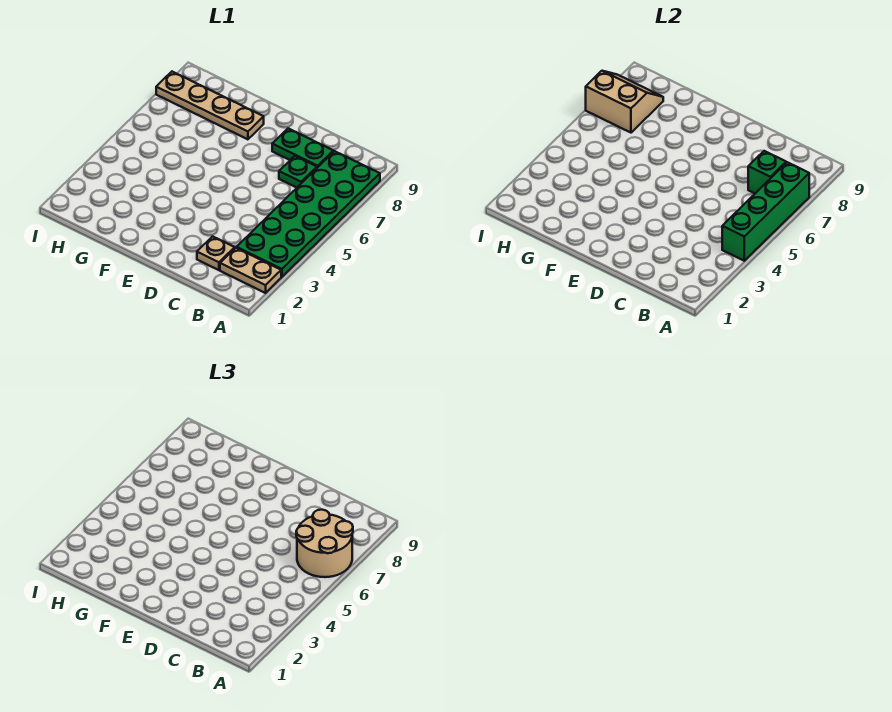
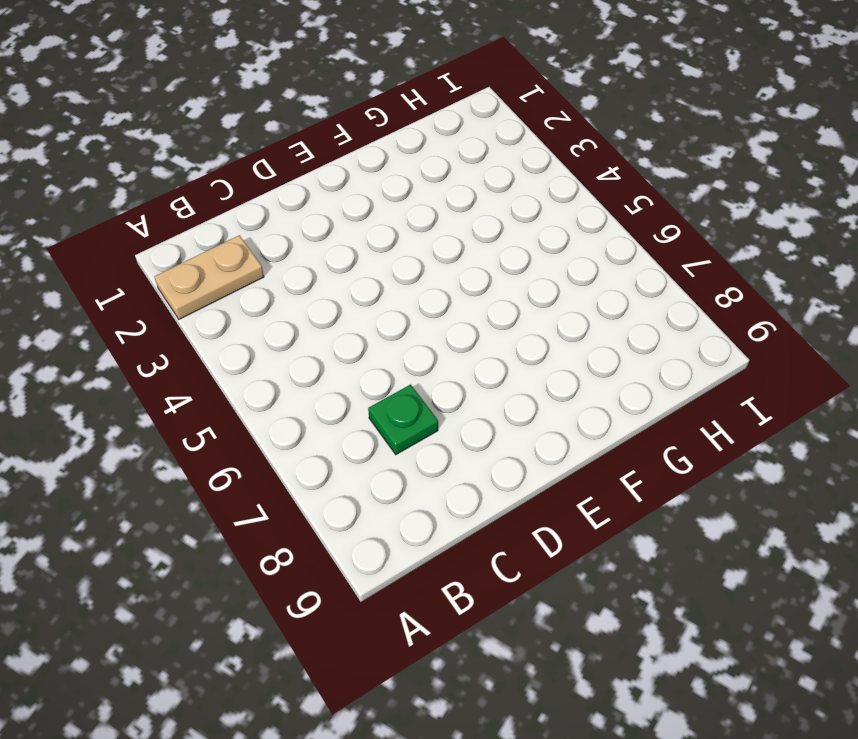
none -> green plate A3:B8 level 1
none -> tan plate C2 level 1

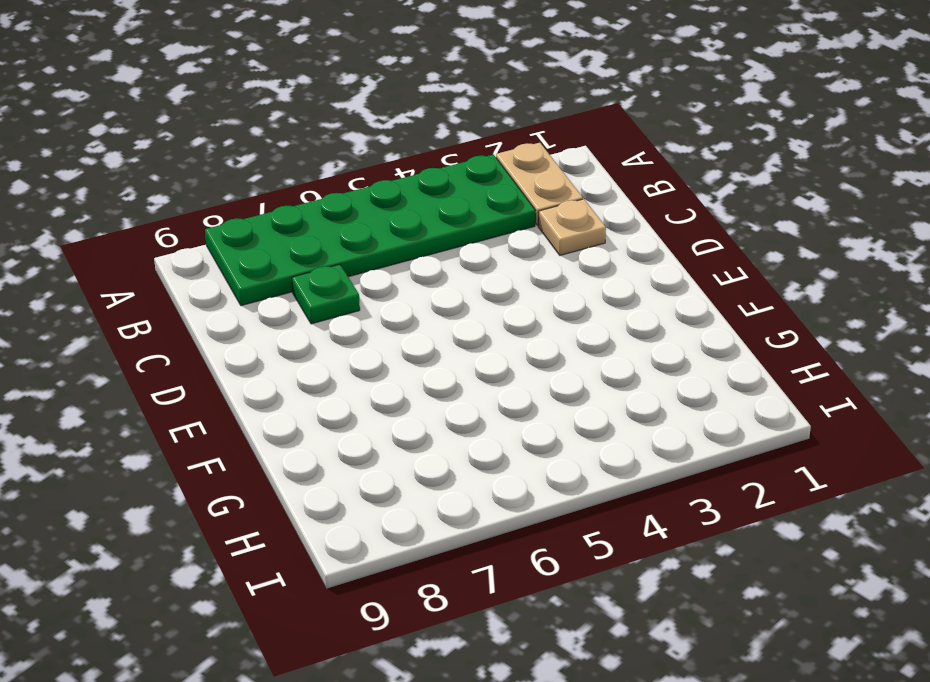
none -> green plate C8:D8 level 1
none -> tan plate F8:I8 level 1

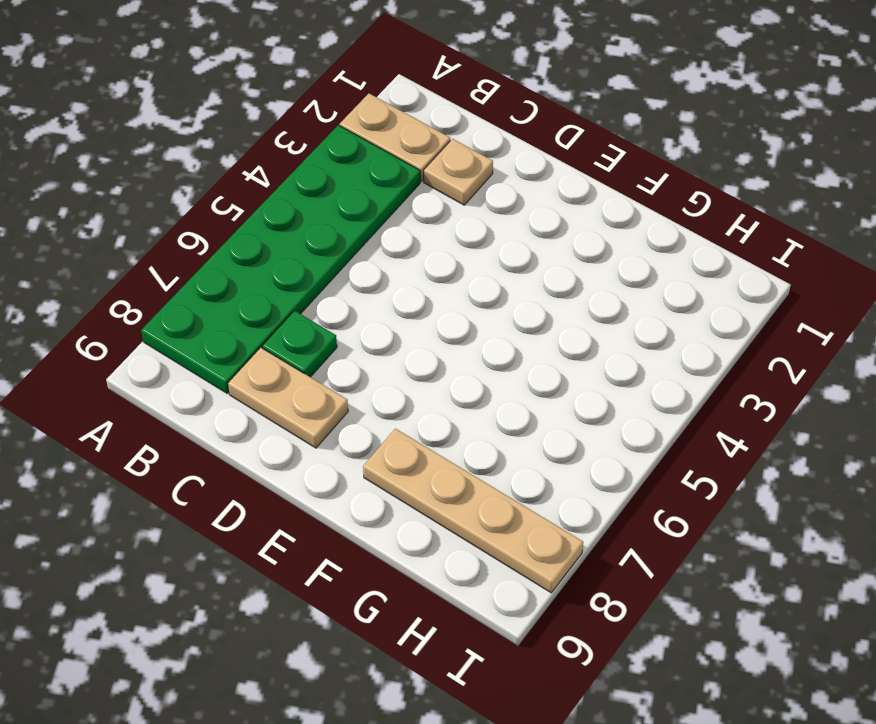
tan plate C8:D8 level 1 -> green plate C8:D8 level 1
none -> green brick A4:A7 level 2
none -> green brick B7 level 2

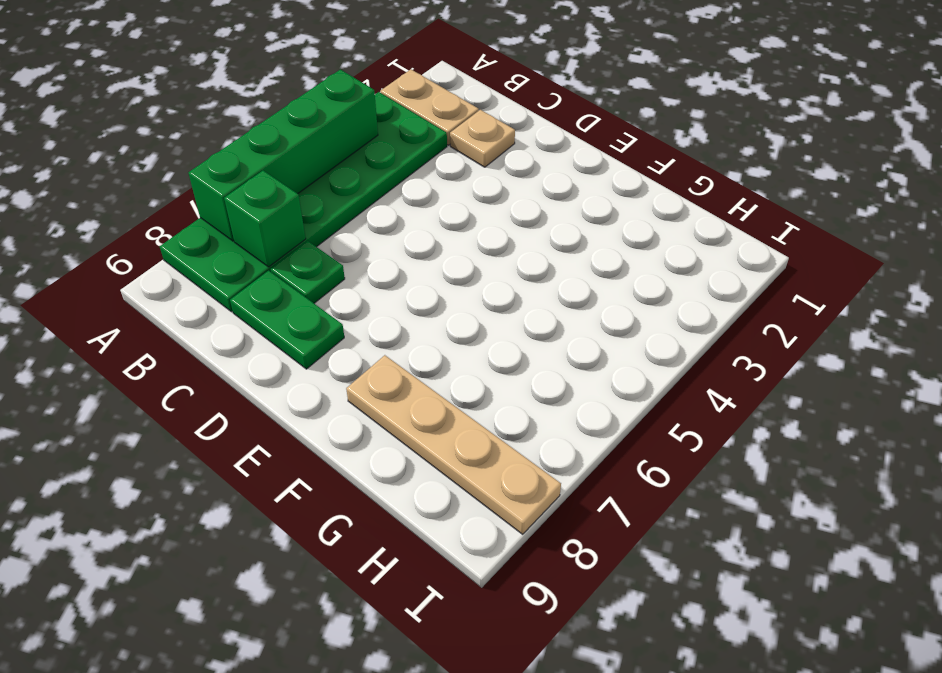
none -> tan slope H7:I8 level 2 top 7
none -> tan round brick A6:B7 level 3

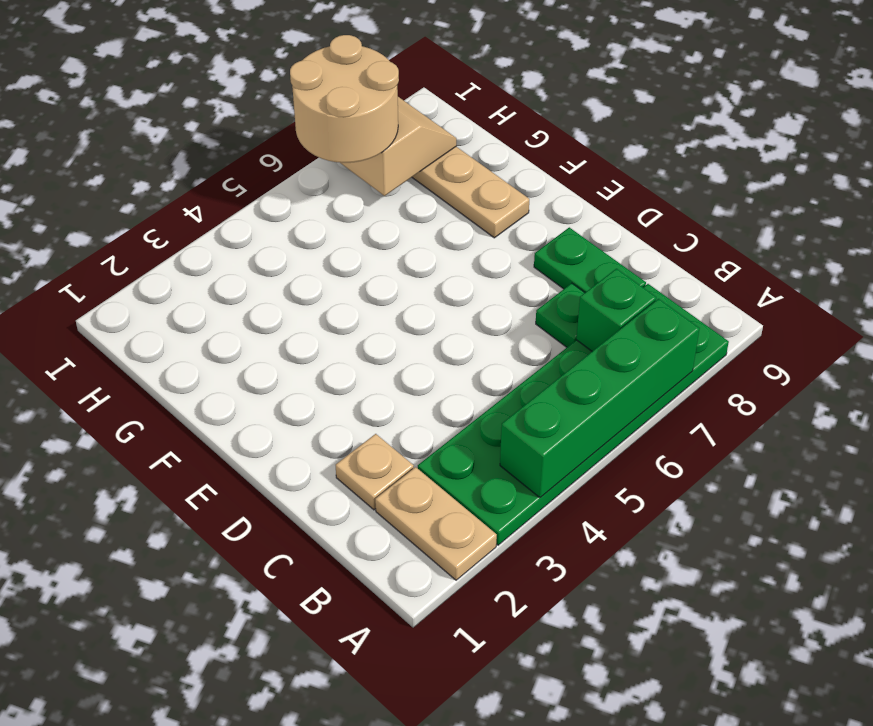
tan round brick H6:I7 level 3 -> tan round brick A6:B7 level 3

